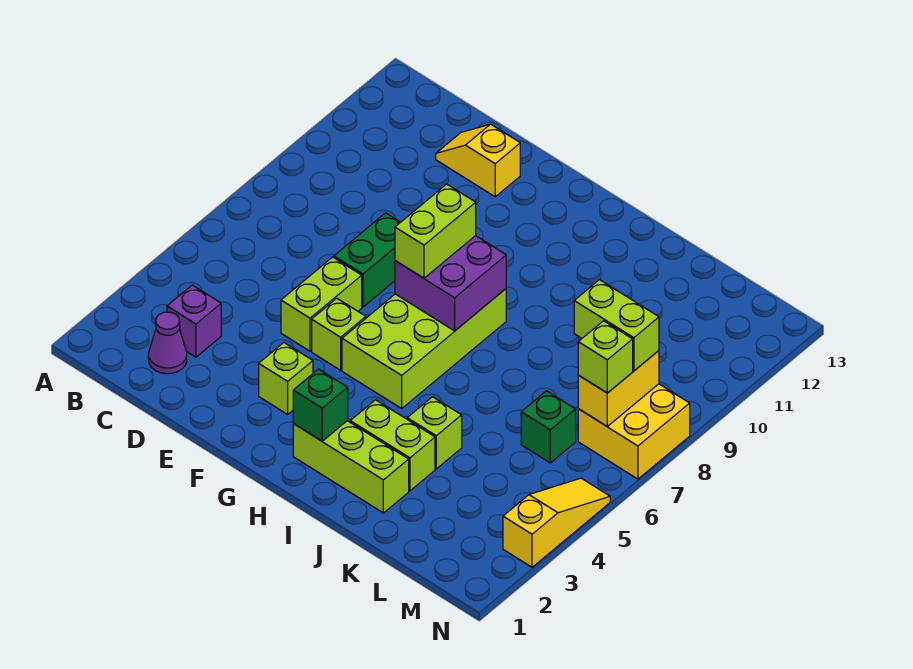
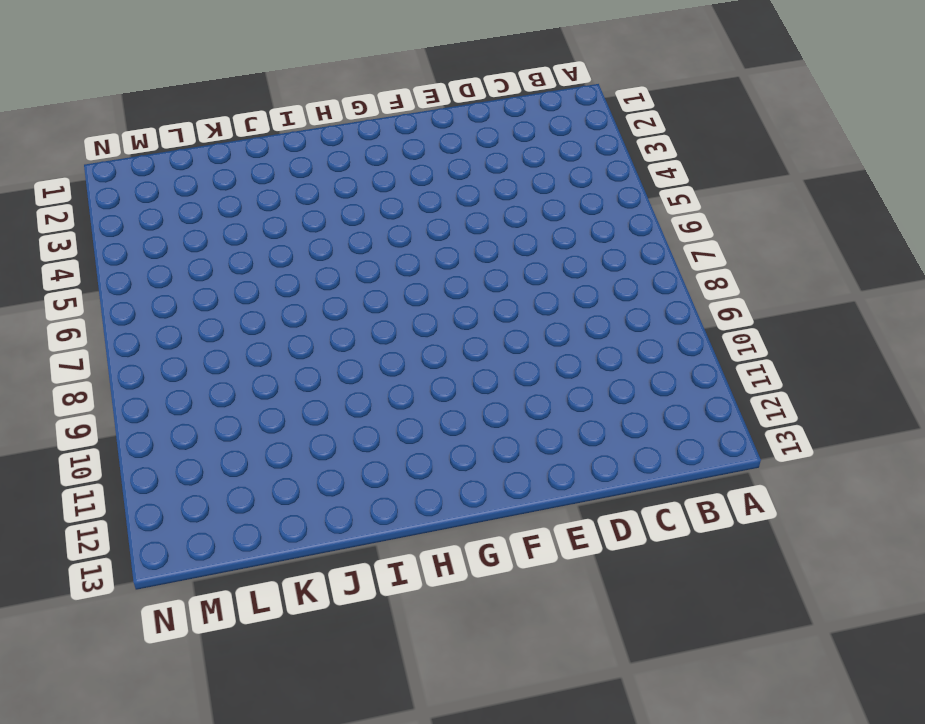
none -> purple cone C2 level 1
none -> purple brick C3 level 1
none -> yellow slope D12:E12 level 1 top E

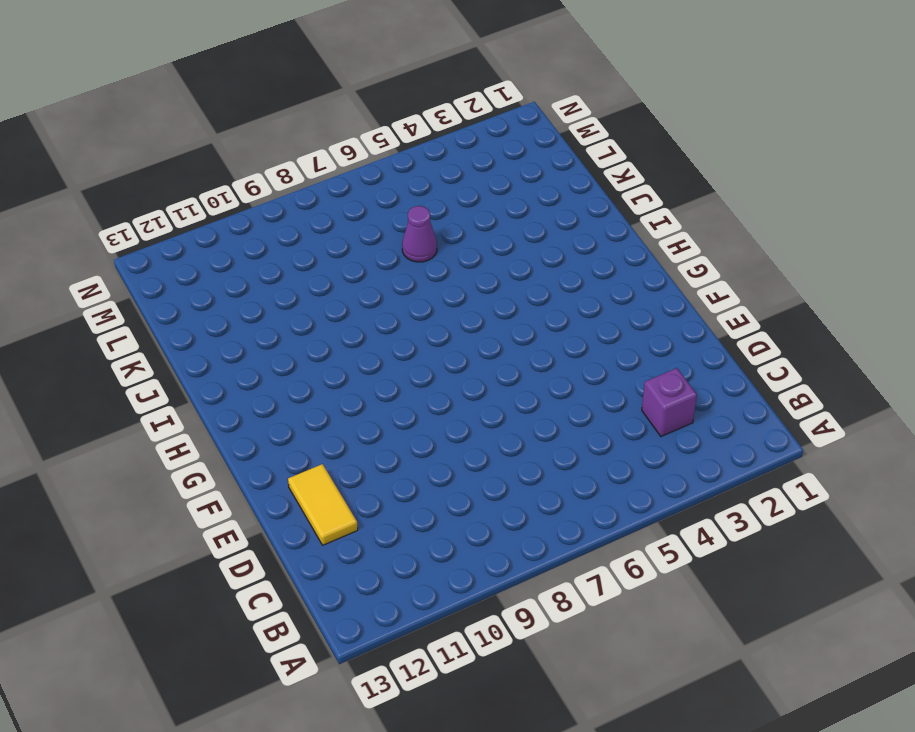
yellow tile D12:E12 level 1 -> yellow slope D12:E12 level 1 top E
purple cone K6 level 1 -> purple cone C2 level 1
none -> lime brick E5:E6 level 1
none -> green brick E7:E8 level 1
none -> lime brick F3 level 1

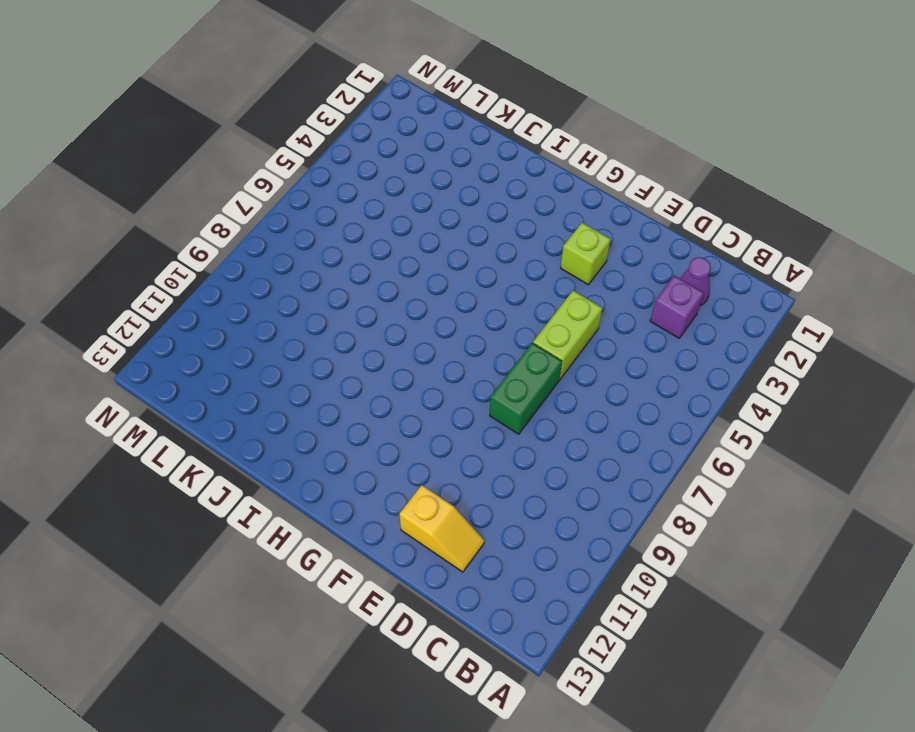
none -> lime brick F5 level 1
none -> lime brick G5:H8 level 1
none -> lime brick H2:J2 level 1

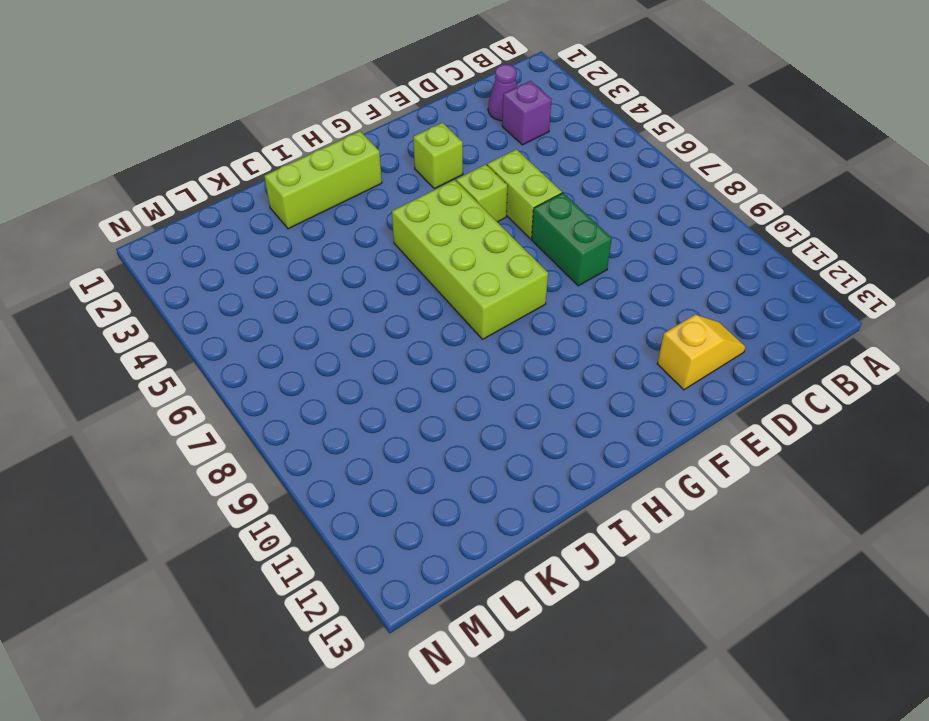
none -> lime brick I3:J3 level 1
none -> lime brick J4 level 1
none -> green brick L6 level 1

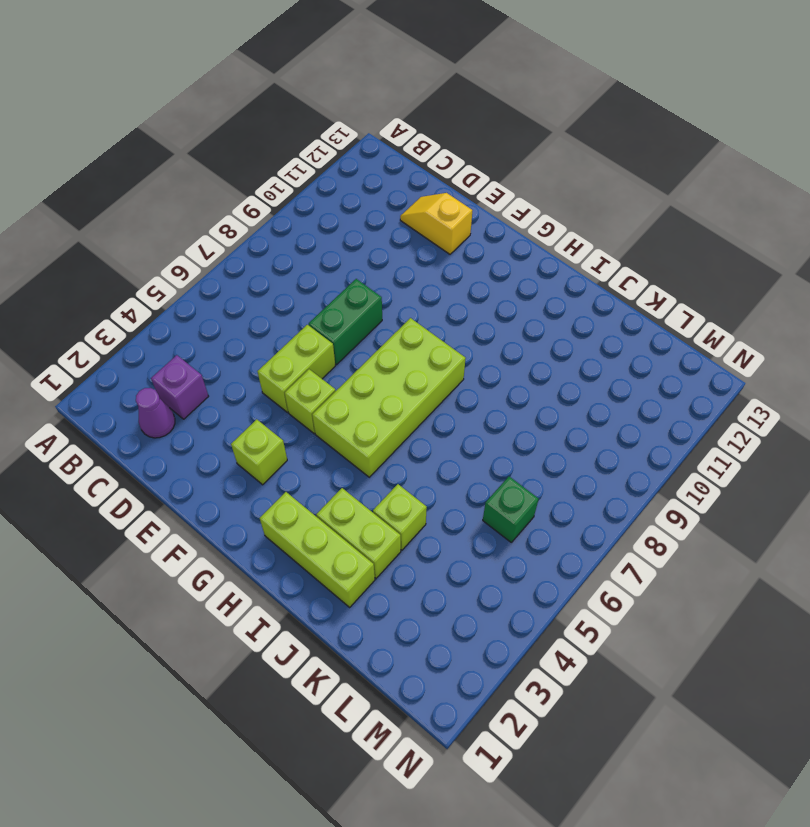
none -> yellow brick M7:N8 level 1
none -> yellow slope N3:N5 level 1 top 3
none -> purple brick G7:H8 level 2

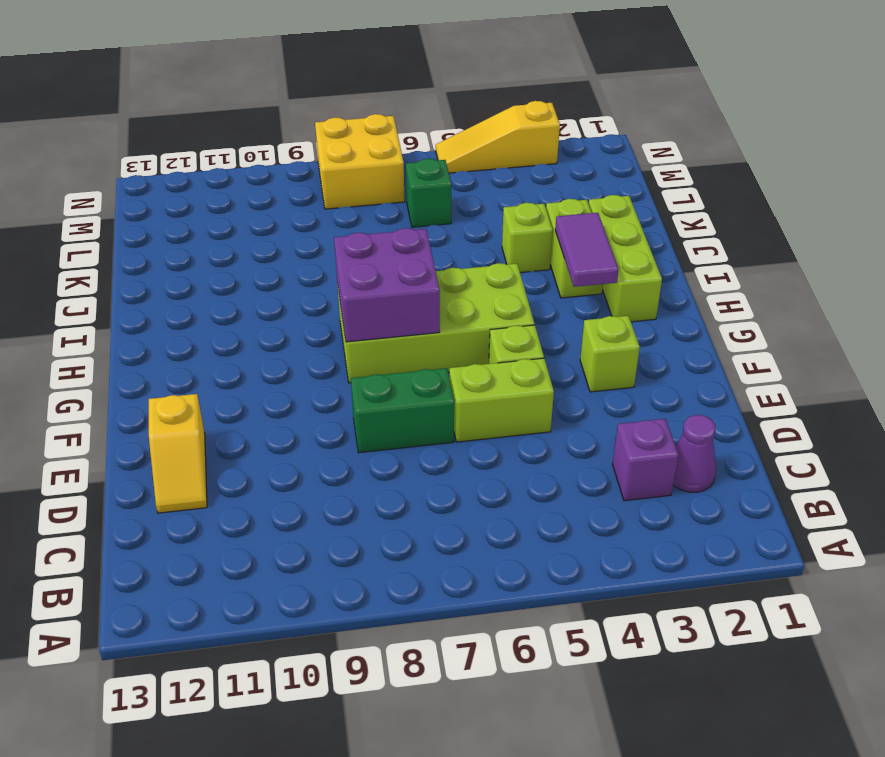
purple tile H3:I3 level 2 -> none
none -> green brick H2 level 2
none -> yellow brick M7:M8 level 2
none -> lime brick G7:G8 level 3

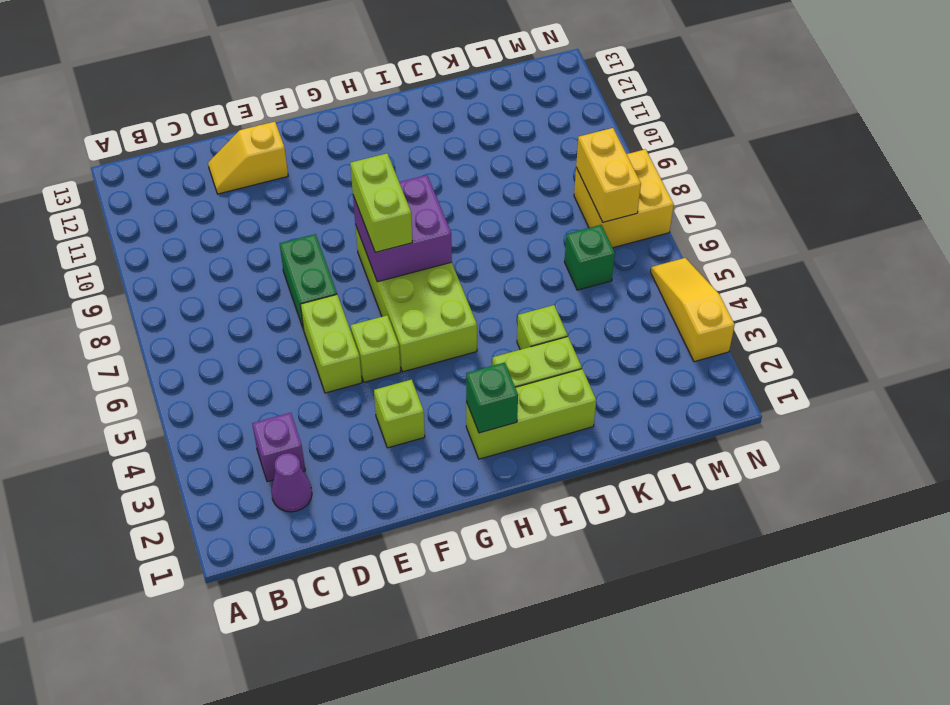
none -> lime brick L8:M8 level 3
none -> lime brick M7 level 3

